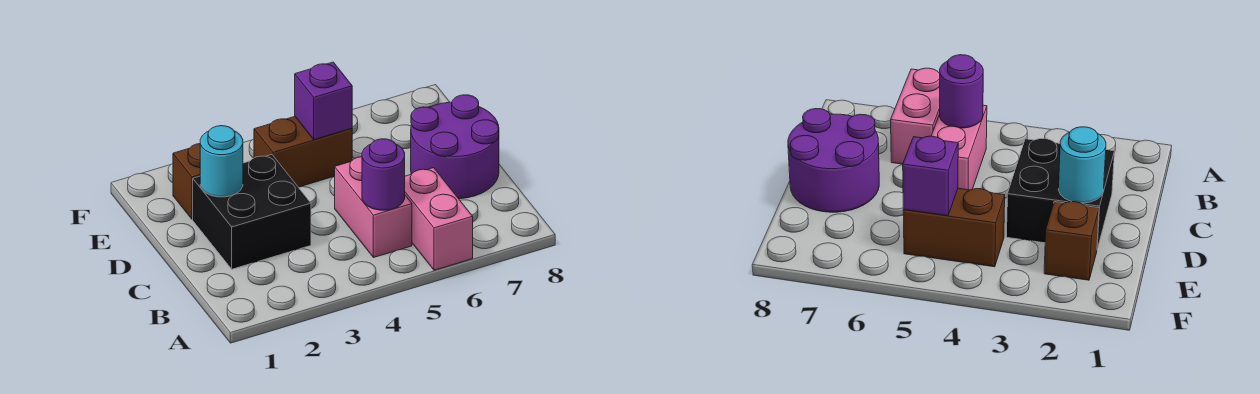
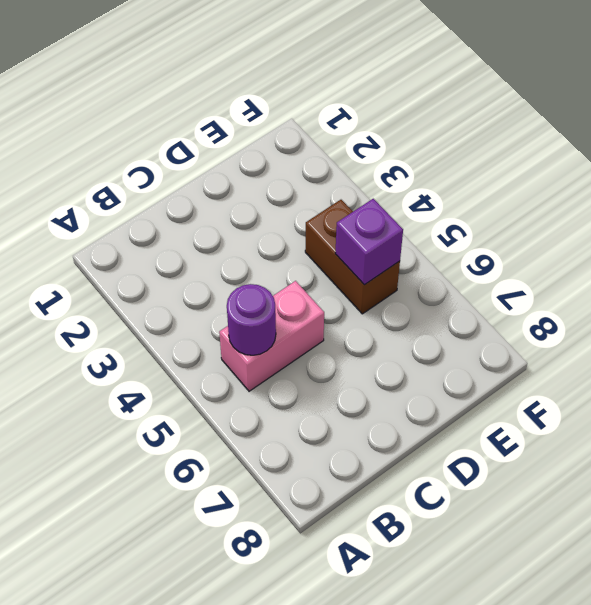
none -> pink brick A6:B6 level 1
none -> black brick C2:D3 level 1

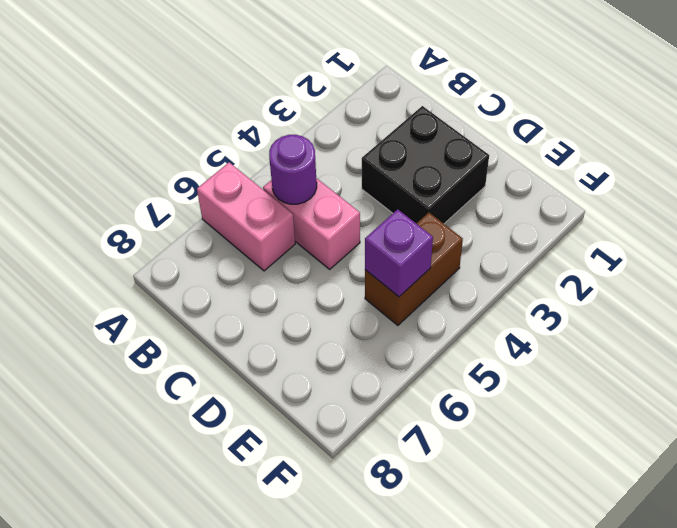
none -> purple round brick C7:D8 level 1
none -> brown brick E2 level 1

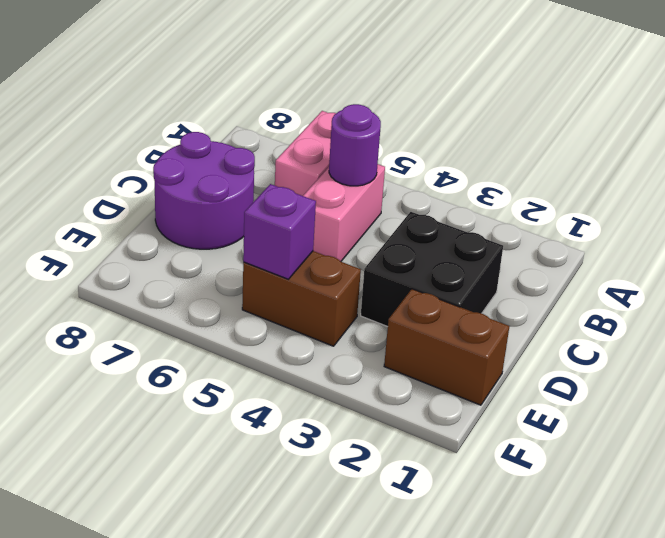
brown brick E1:E2 level 1 -> brown brick E2 level 1
none -> cyan round brick D2 level 2

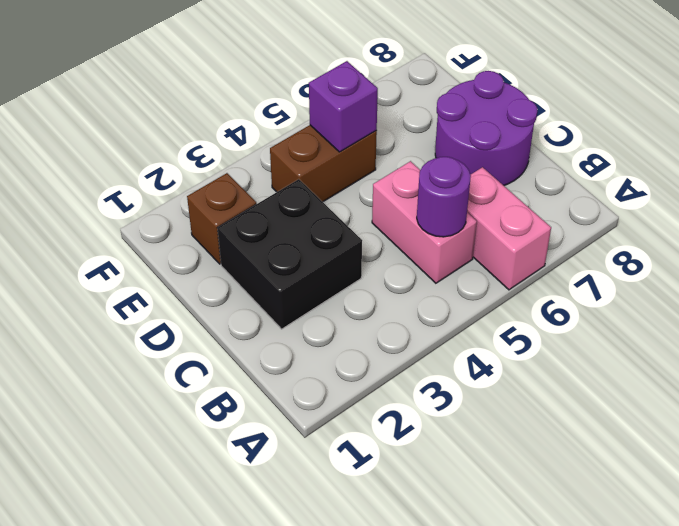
none -> cyan round brick D2 level 2

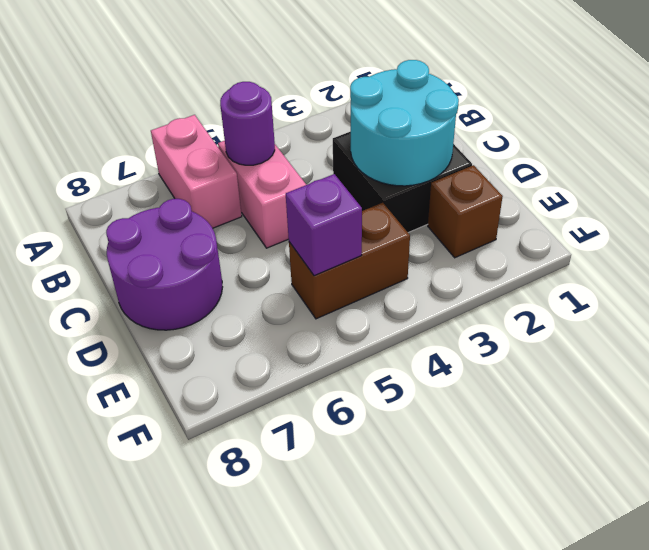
cyan round brick C2:D3 level 2 -> cyan round brick D2 level 2

